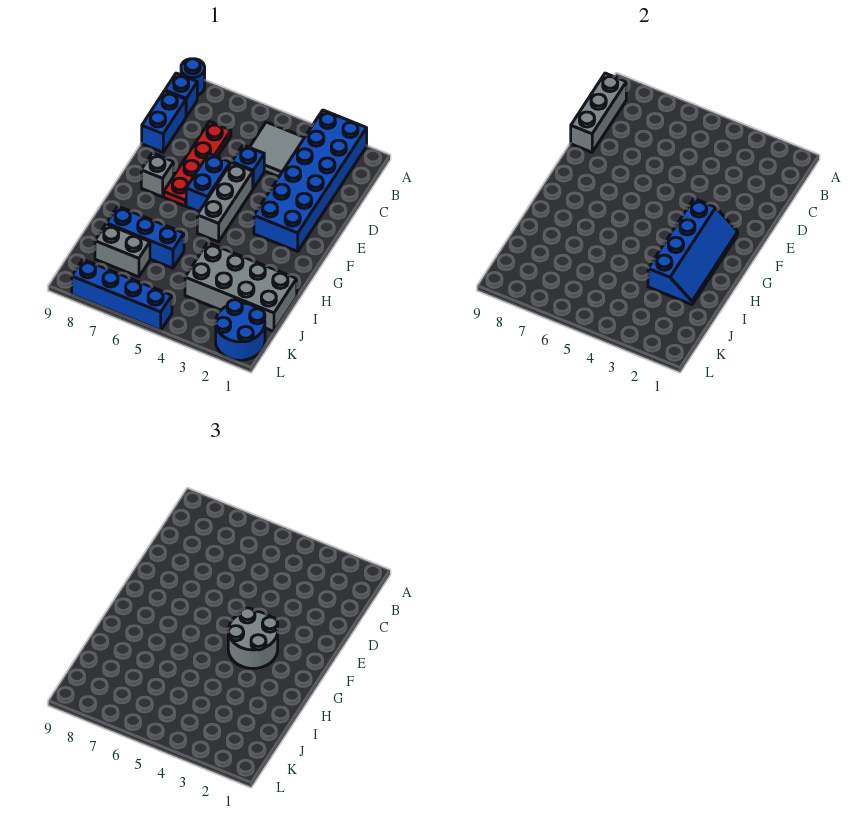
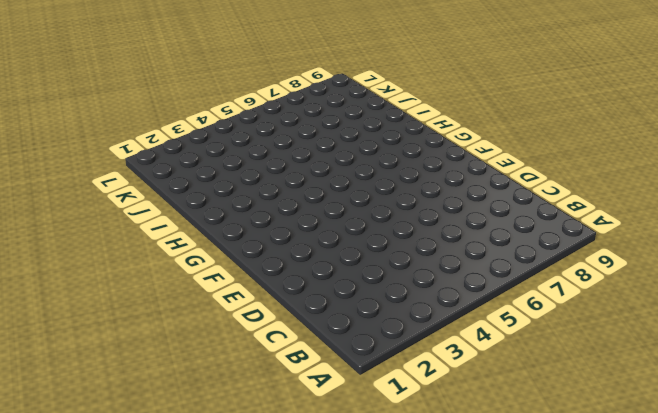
none -> blue brick A2:F3 level 1
none -> blue round brick A9 level 1
none -> grey tile B4:C5 level 1

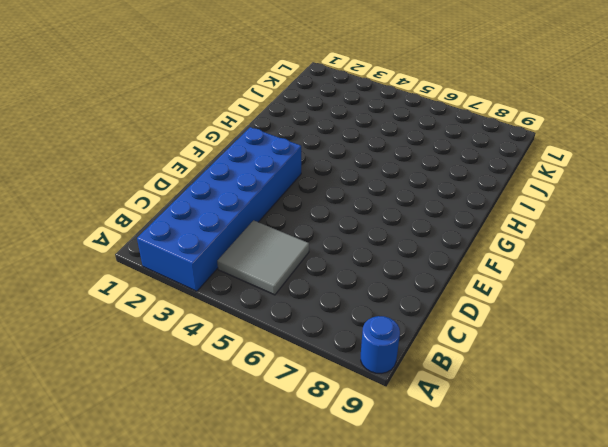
none -> blue brick B9 level 1
none -> red plate C7:F7 level 1
none -> blue brick C9:D9 level 1

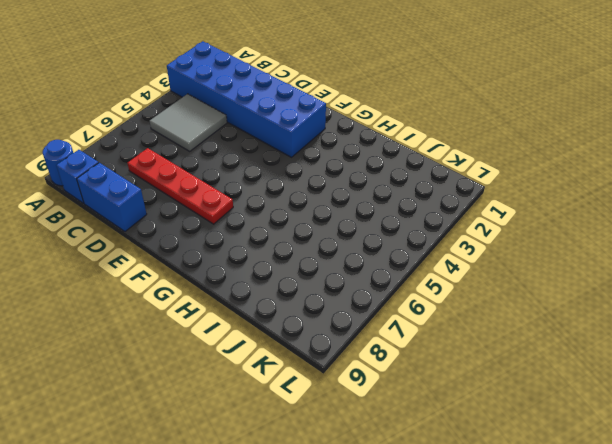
none -> blue brick D5 level 1
none -> grey brick E5:G5 level 1
none -> blue brick E6:F6 level 1

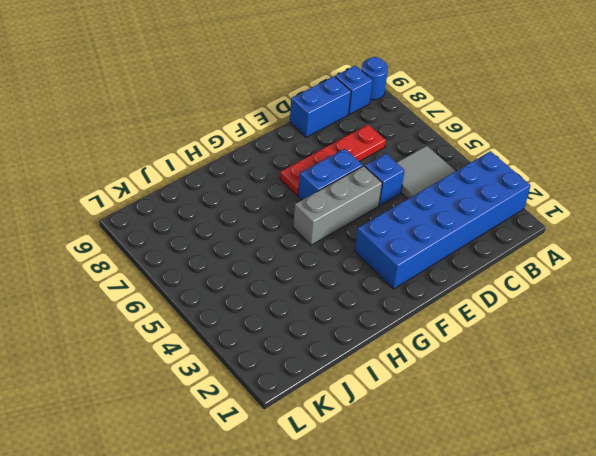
none -> grey brick F8 level 1
none -> grey brick I1:J4 level 1
none -> blue brick I6:I8 level 1

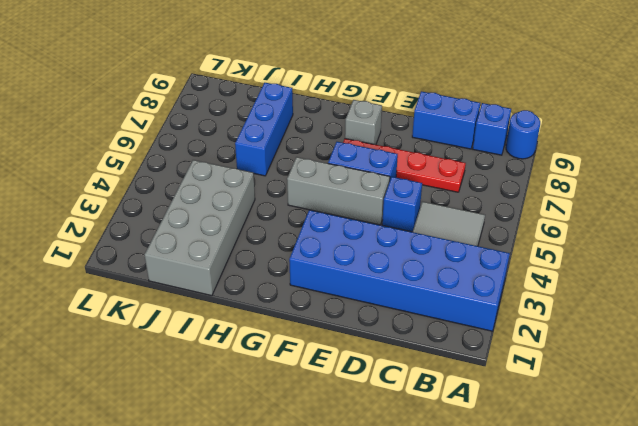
none -> grey brick J7:J8 level 1
none -> blue round brick K1:L2 level 1
none -> blue brick L5:L8 level 1

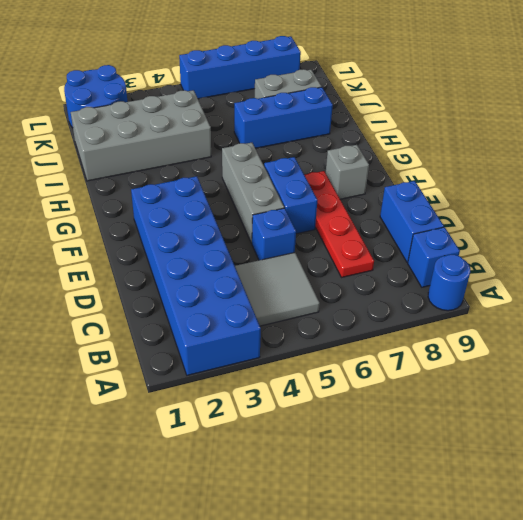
none -> grey brick B9:D9 level 2
none -> blue slope F2:I3 level 2 top 3
none -> grey round brick F3:G4 level 3

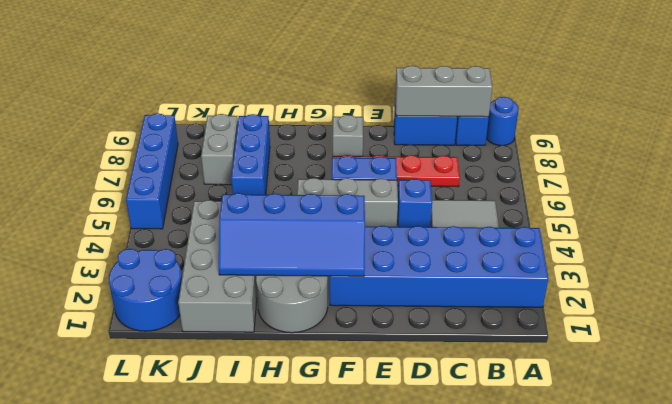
grey round brick G1:H2 level 1 -> grey round brick F3:G4 level 3

